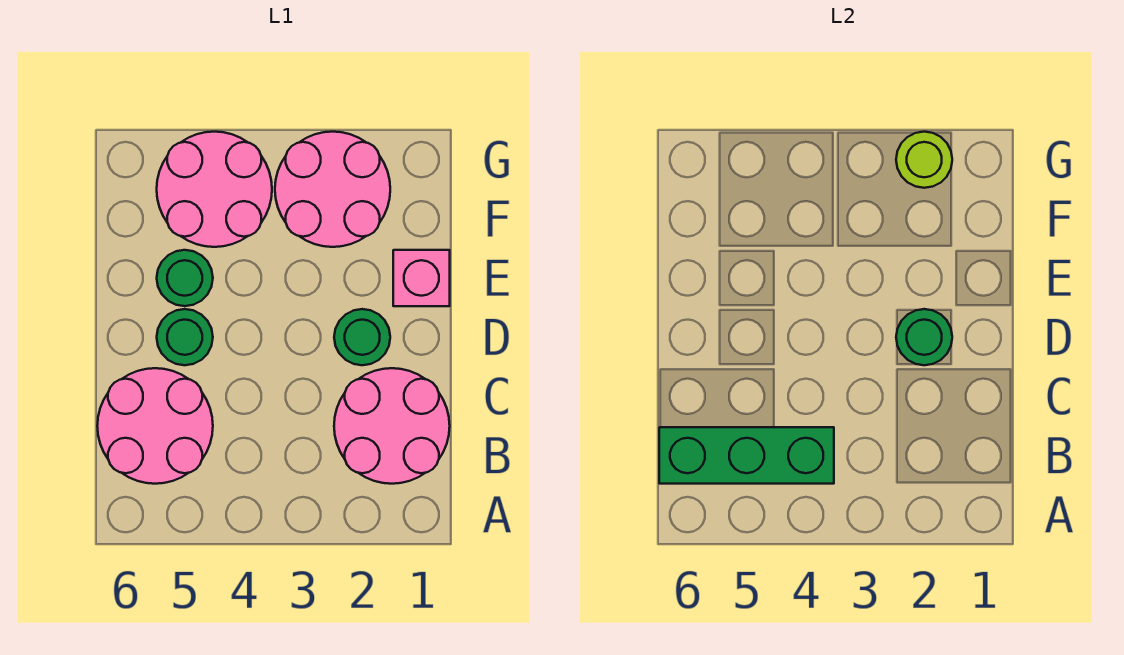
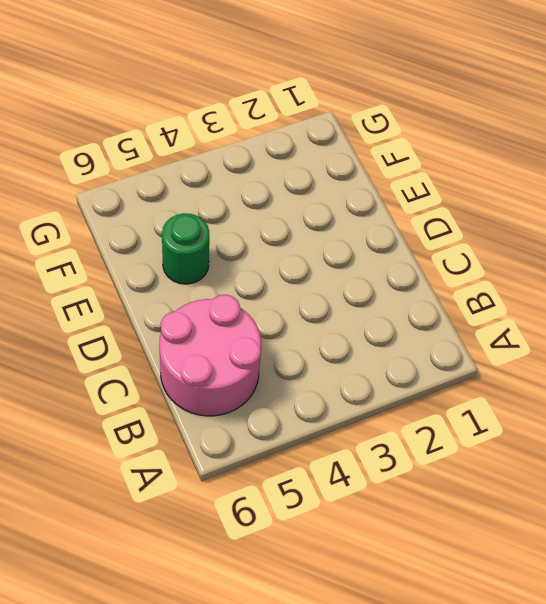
none -> pink round brick B1:C2 level 1
none -> green round brick D2 level 1

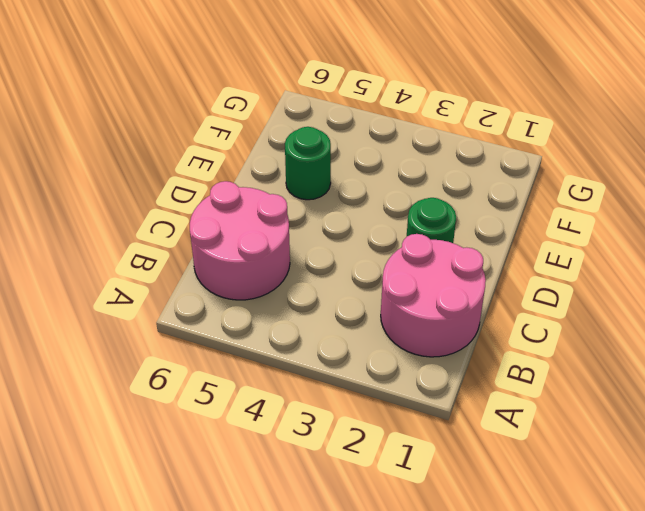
none -> green round brick D5 level 1
none -> pink brick E1 level 1

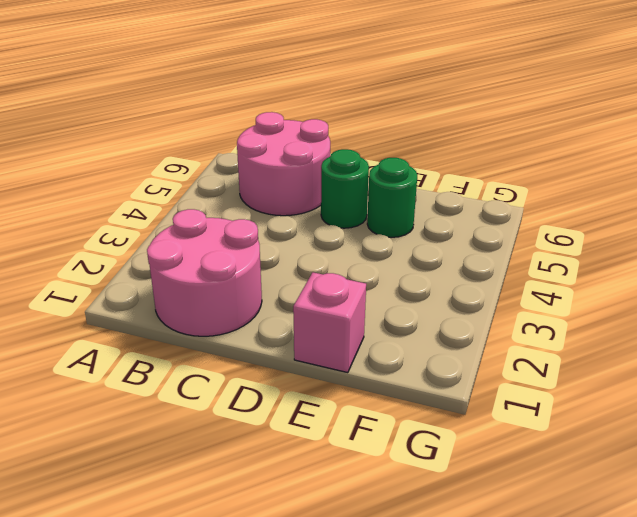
none -> green round brick D2 level 1
none -> pink round brick F2:G3 level 1

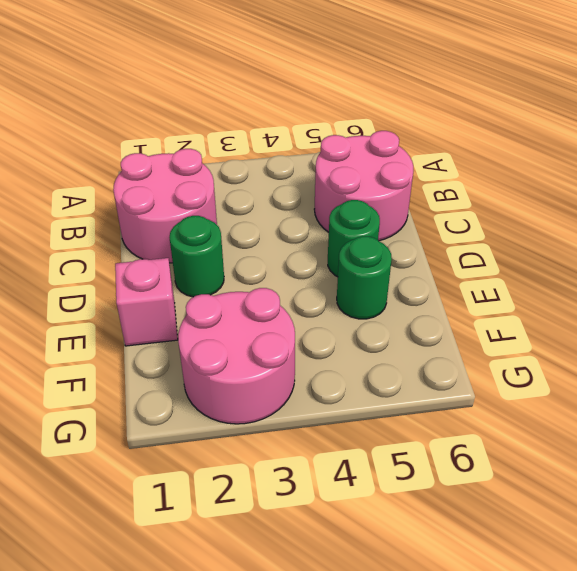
none -> pink round brick F4:G5 level 1
none -> green brick B4:B6 level 2

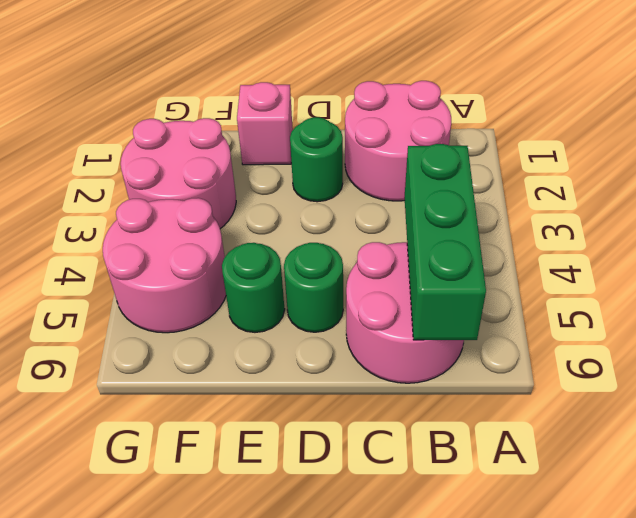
none -> green round brick D2 level 2
none -> lime round brick G2 level 2

